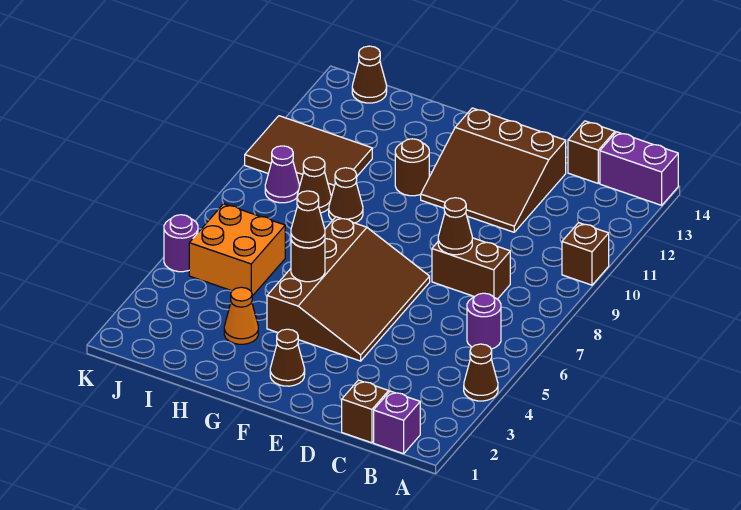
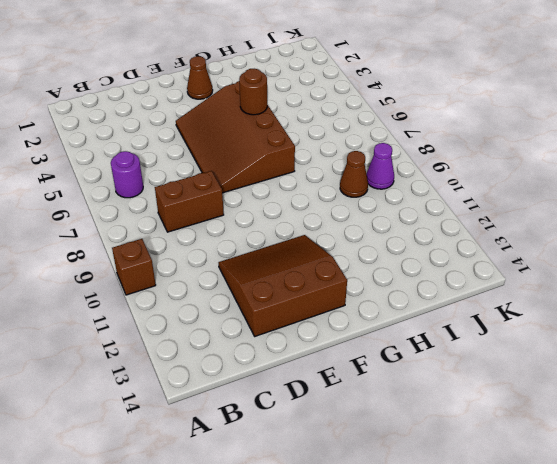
none -> brown cone A4 level 1
none -> purple brick A14:B14 level 1
none -> purple brick B1 level 1

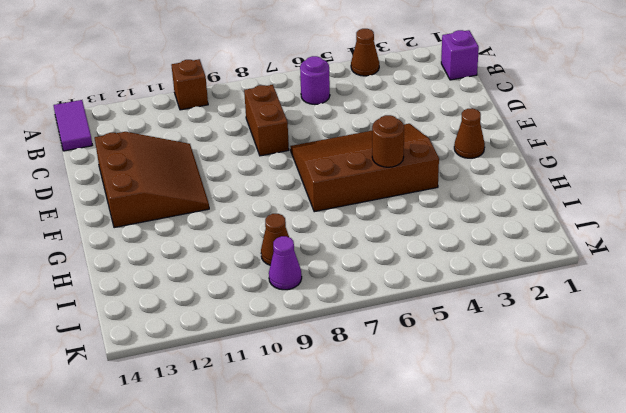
purple tile A14:B14 level 1 -> purple brick A14:B14 level 1
none -> brown brick C1 level 1
none -> brown brick C14 level 1
none -> brown round brick G11 level 1

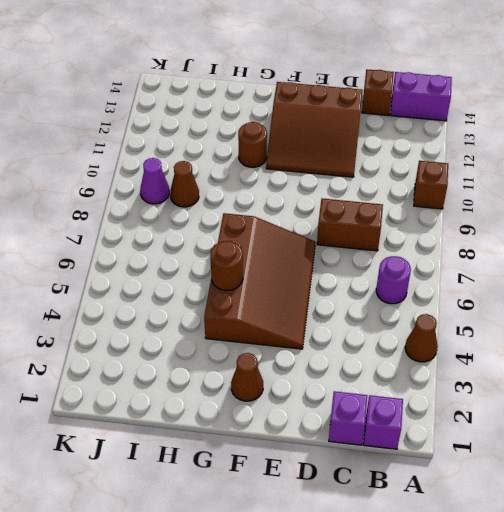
purple brick C1 level 1 -> brown brick C1 level 1
none -> orange cone H3 level 1
none -> brown cone H9 level 1
none -> orange brick I5:J6 level 1

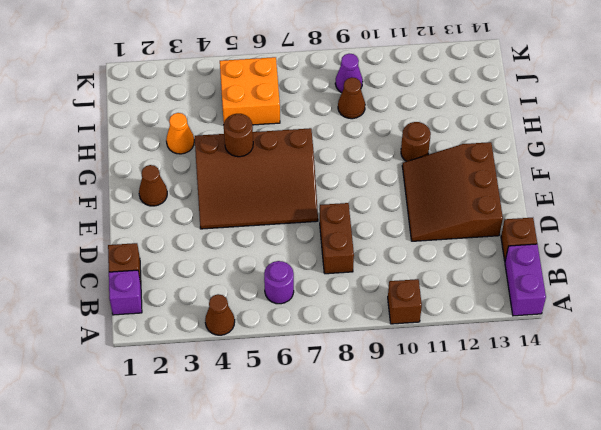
none -> brown cone H9 level 1
none -> brown tile I10:K11 level 1
none -> brown cone J14 level 1

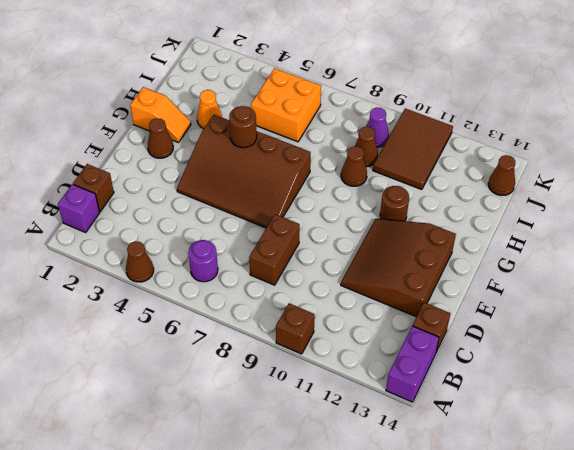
orange slope G1:G2 level 1 top 1 -> none
none -> purple round brick K5 level 1
none -> brown cone D8 level 2
none -> brown cone G5 level 3

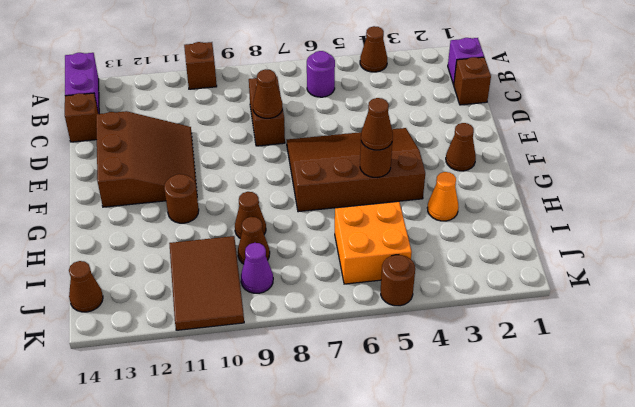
brown round brick K5 level 1 -> purple round brick K5 level 1

